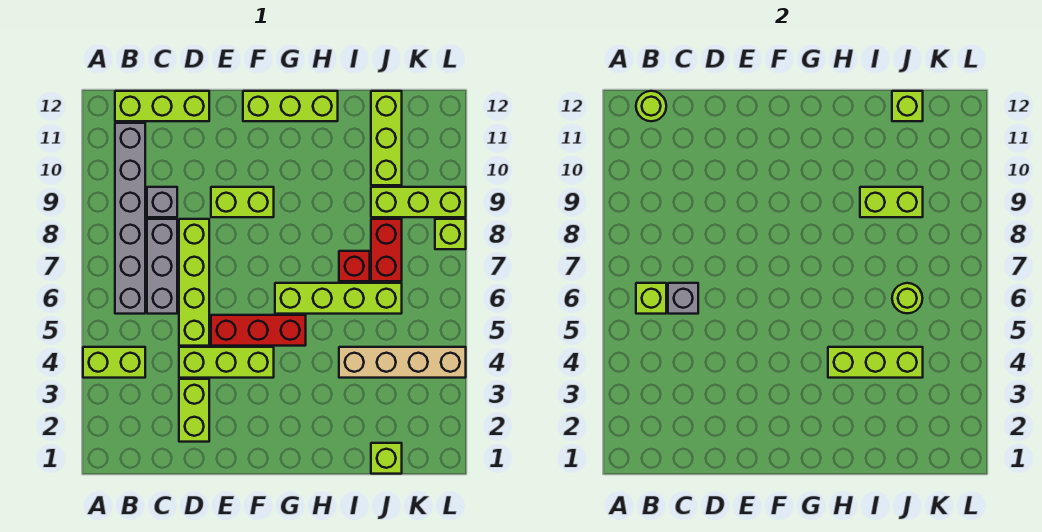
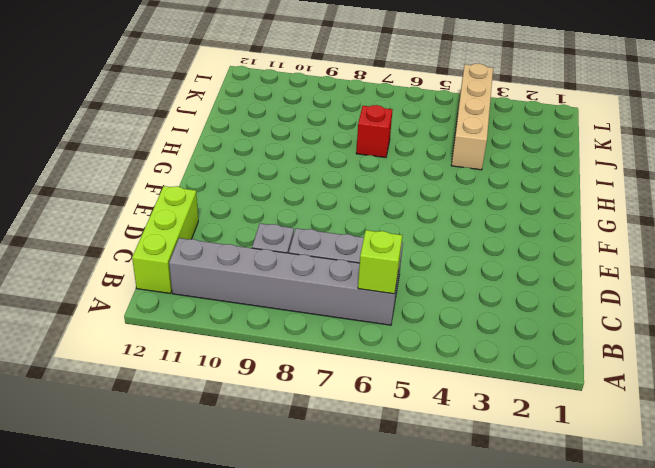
none -> lime brick A4:B4 level 1
none -> lime brick D2:D3 level 1
none -> lime brick D4:F4 level 1

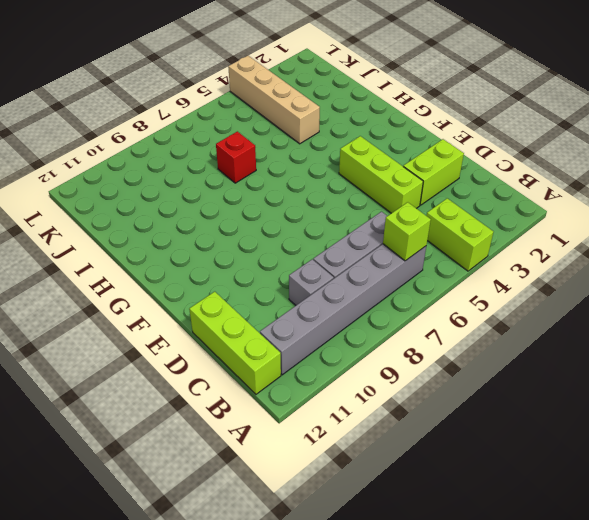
none -> lime brick D5:D8 level 1
none -> red brick E5:G5 level 1
none -> lime brick E9:F9 level 1

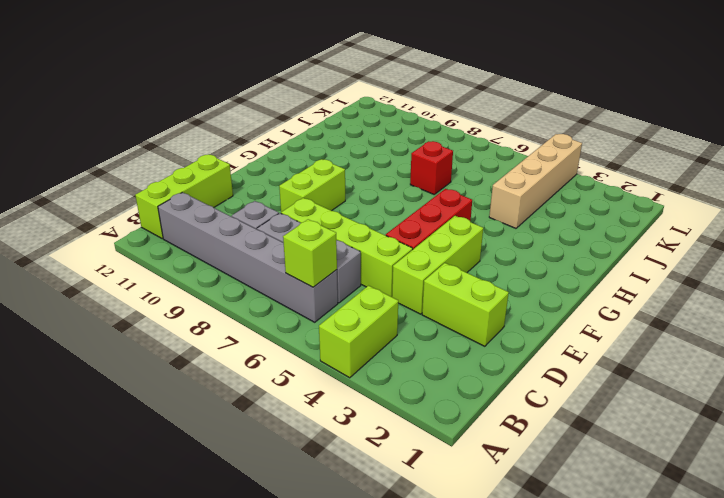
none -> lime brick F12:H12 level 1
none -> lime brick G6:J6 level 1
none -> lime brick J1 level 1

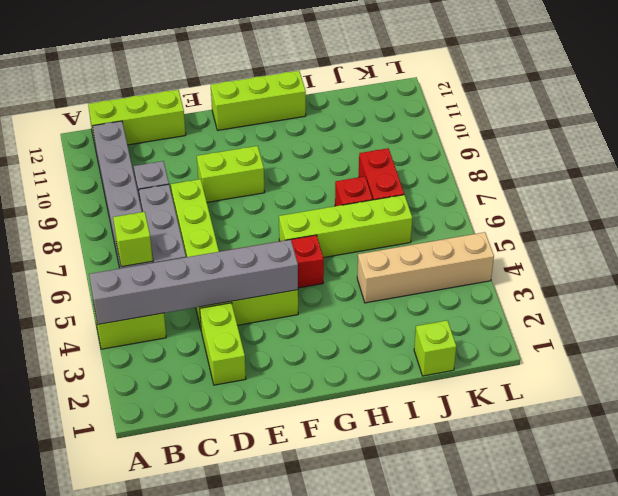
grey brick A4:F4 level 2 -> none
none -> lime brick J9:L9 level 1
none -> lime brick J10:J12 level 1
none -> lime brick L8 level 1

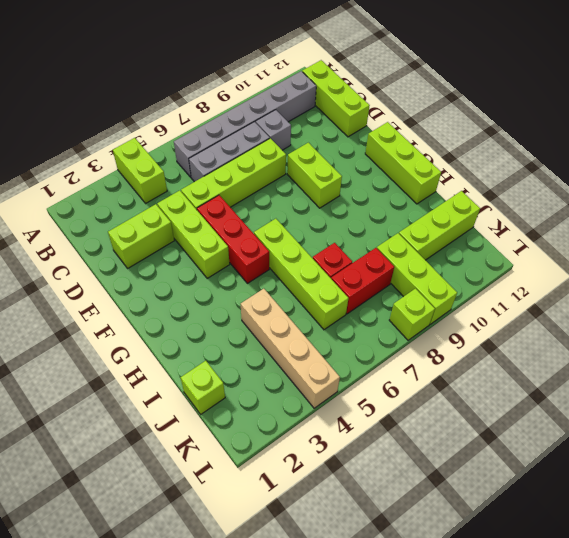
none -> lime brick B6 level 2
none -> lime round brick B12 level 2
none -> grey brick C6 level 2

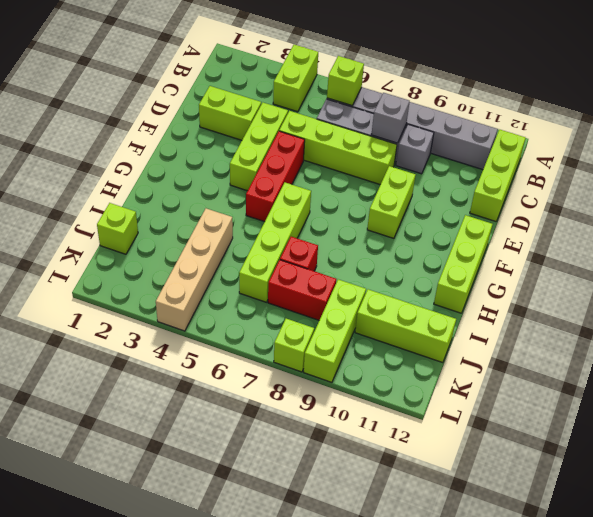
grey brick C8 level 2 -> grey brick C6 level 2
none -> lime round brick B12 level 2
none -> lime brick H4:J4 level 2
none -> lime brick I9:J9 level 2

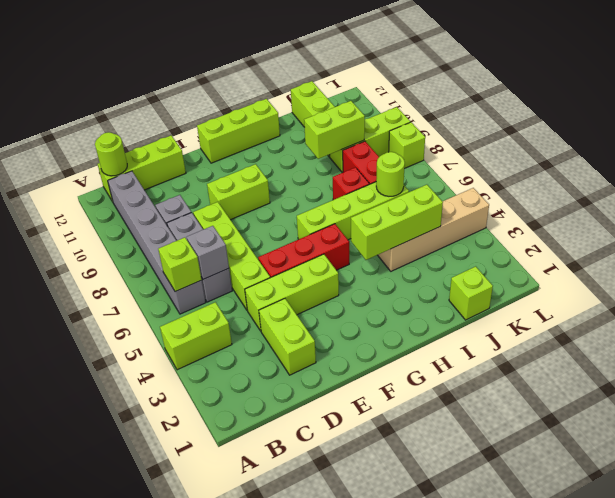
none -> lime brick J12 level 2

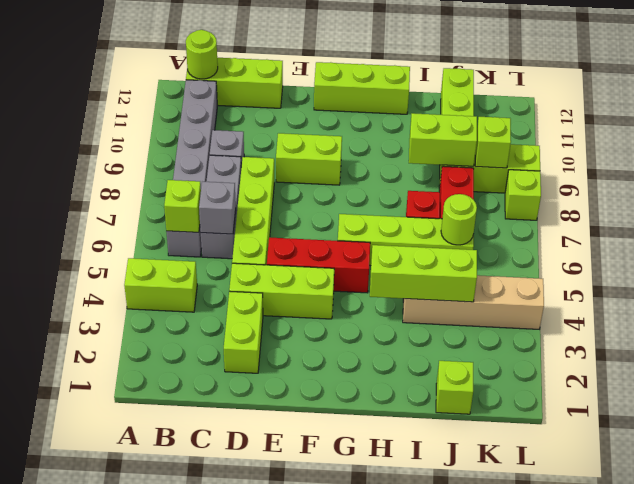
lime brick K9 level 2 -> lime brick J12 level 2

